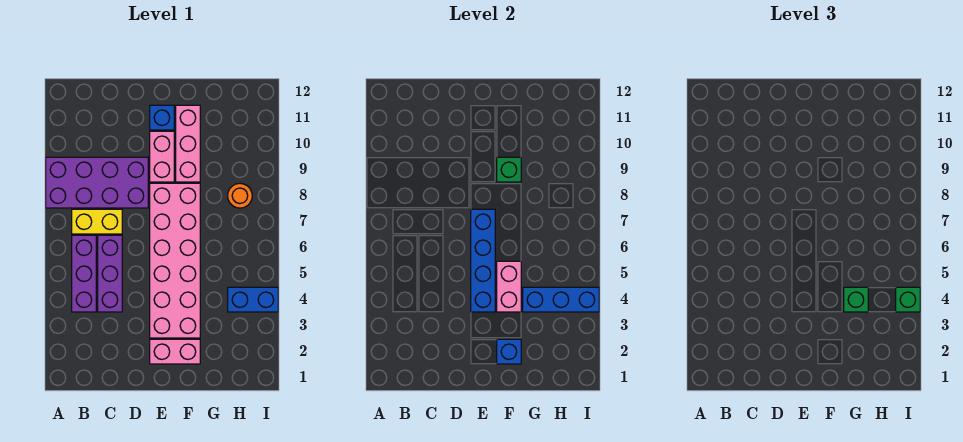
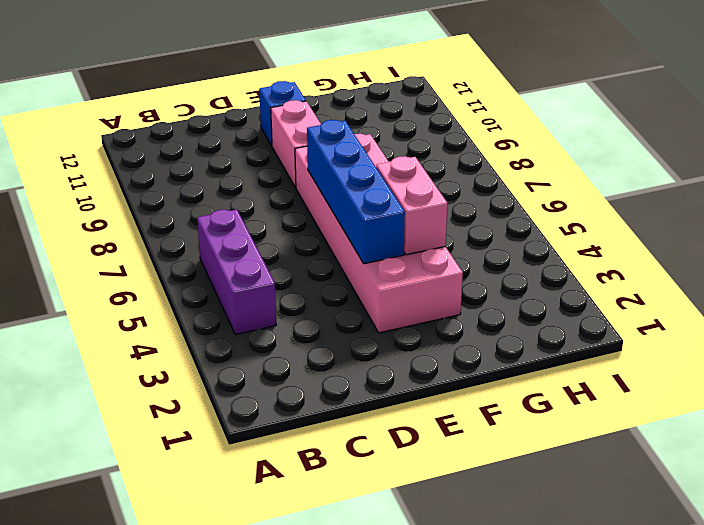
none -> purple brick A8:D9 level 1
none -> yellow brick B7:C7 level 1
none -> purple brick C4:C6 level 1

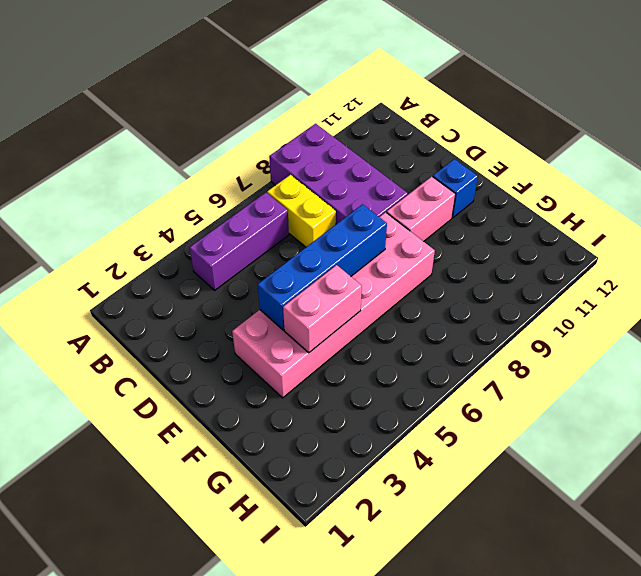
none -> purple brick C4:C6 level 1
none -> pink brick E2:F2 level 1
none -> pink brick F9:F11 level 1

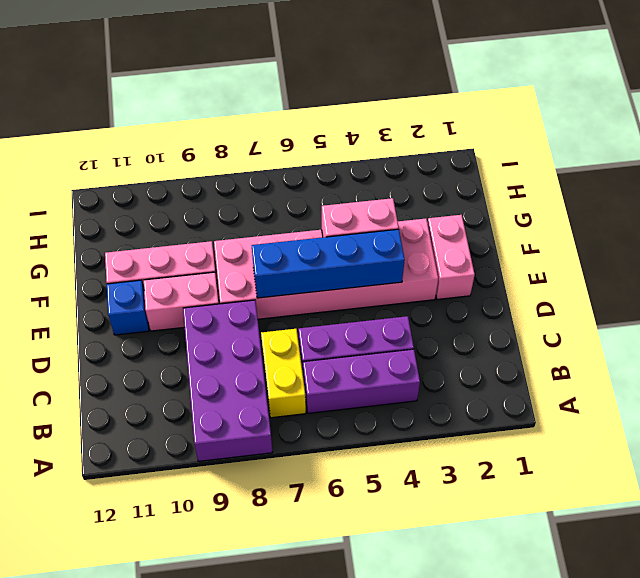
none -> blue brick H4:I4 level 1
none -> orange round brick H8 level 1
none -> blue brick F2 level 2

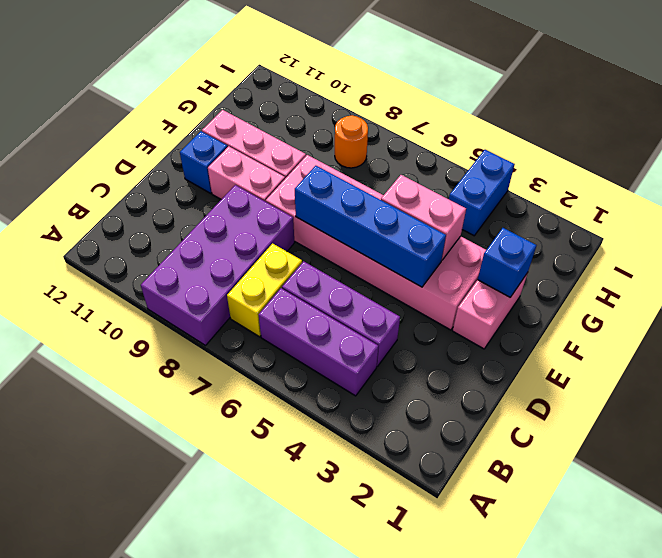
none -> green brick F9 level 2
none -> blue brick G4:I4 level 2
none -> green brick G4 level 3

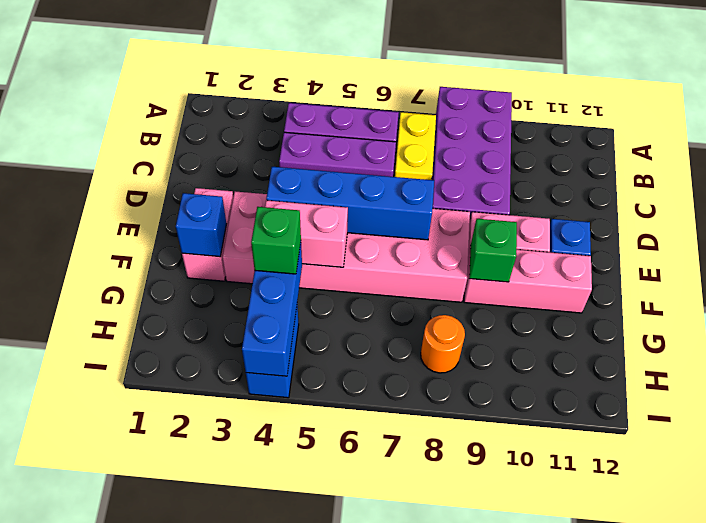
none -> green brick I4 level 3

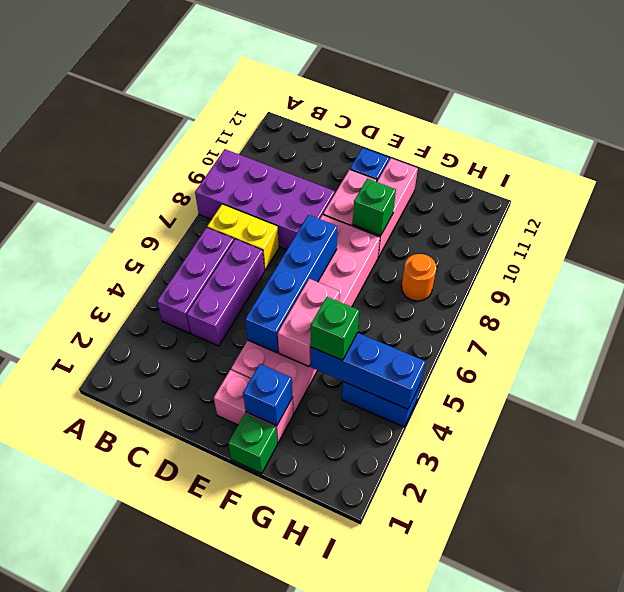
green brick F1 level 1 -> green brick I4 level 3

